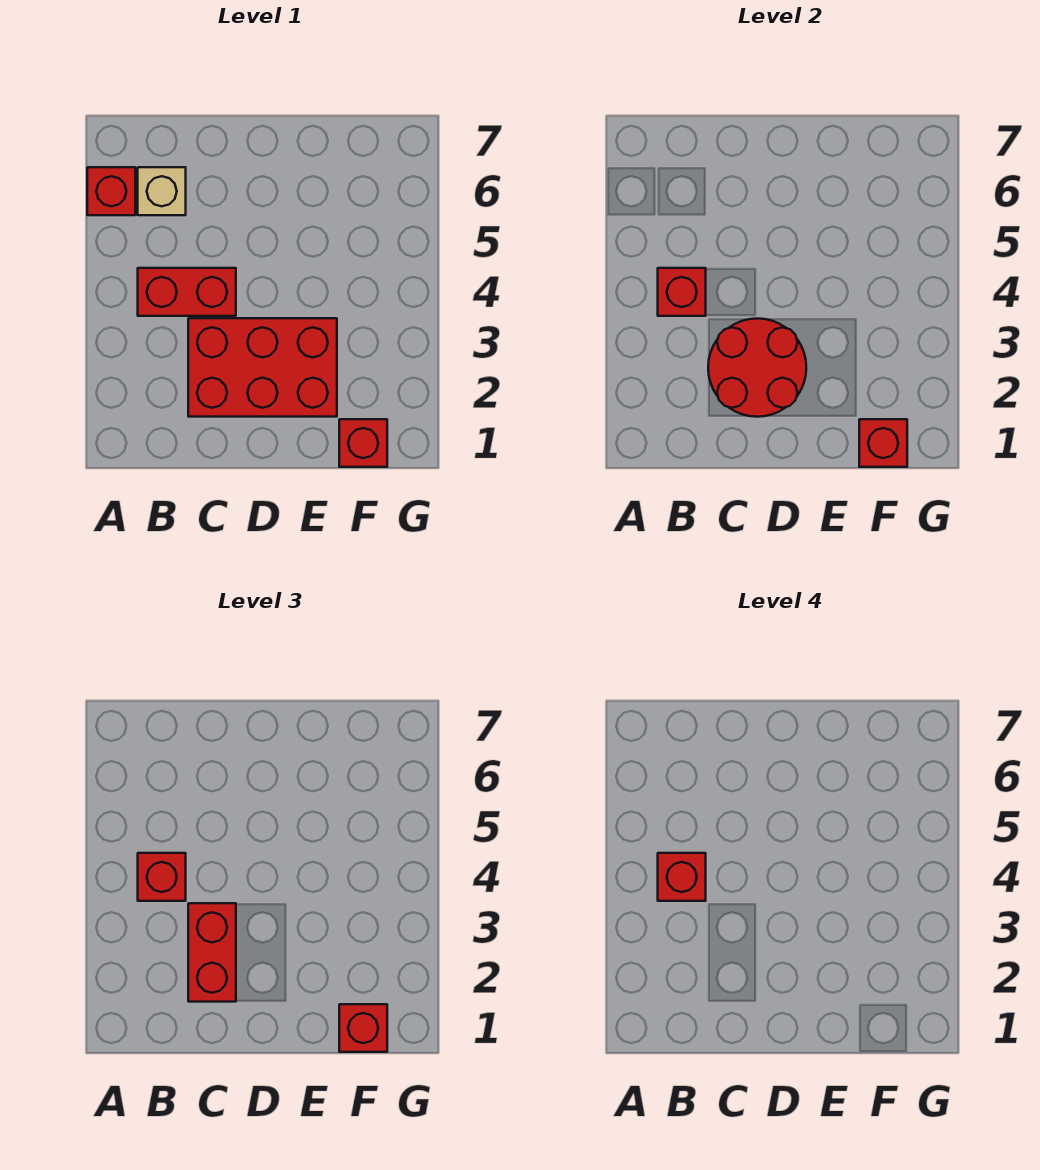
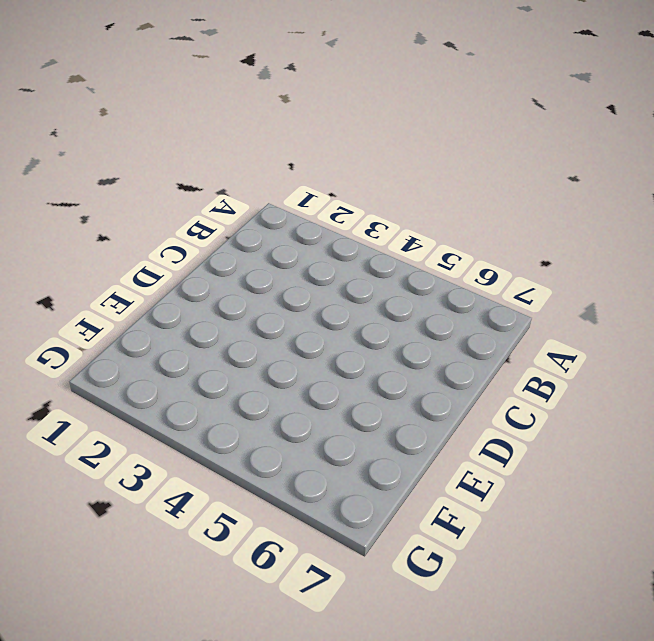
none -> red brick A6 level 1
none -> red brick B4:C4 level 1
none -> tan brick B6 level 1

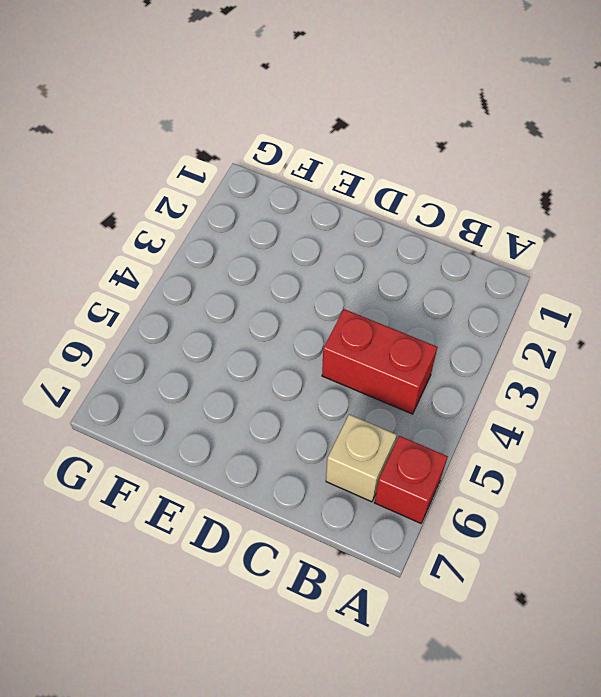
none -> red brick C2:E3 level 1
none -> red brick F1 level 1
none -> red brick B4 level 2

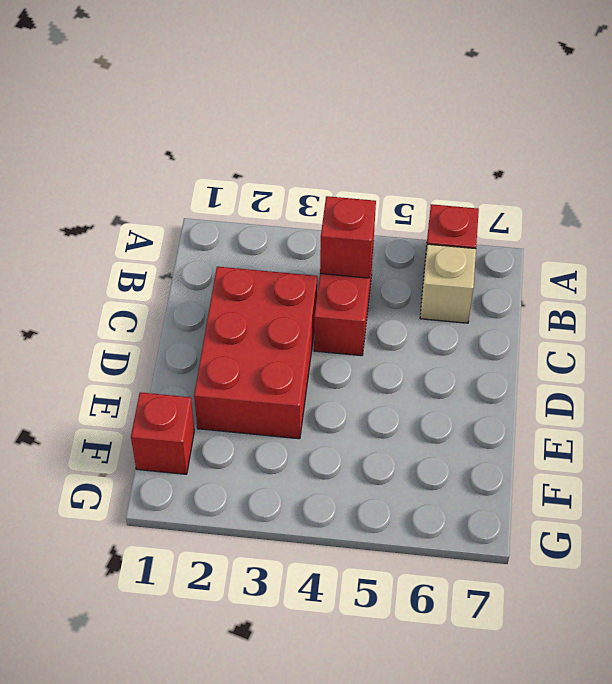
none -> red round brick C2:D3 level 2
none -> red brick F1 level 2
none -> red brick B4 level 3

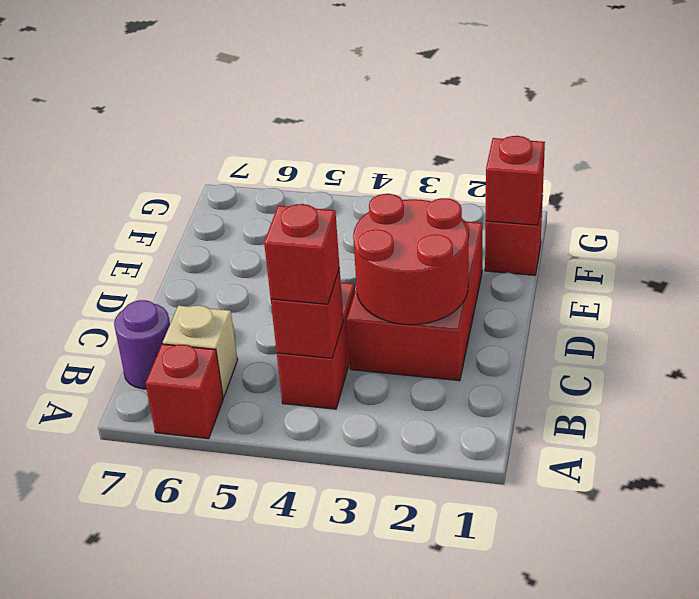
purple round brick B7 level 1 -> none
none -> red brick C2:C3 level 3
none -> red brick F1 level 3
none -> red brick B4 level 4

